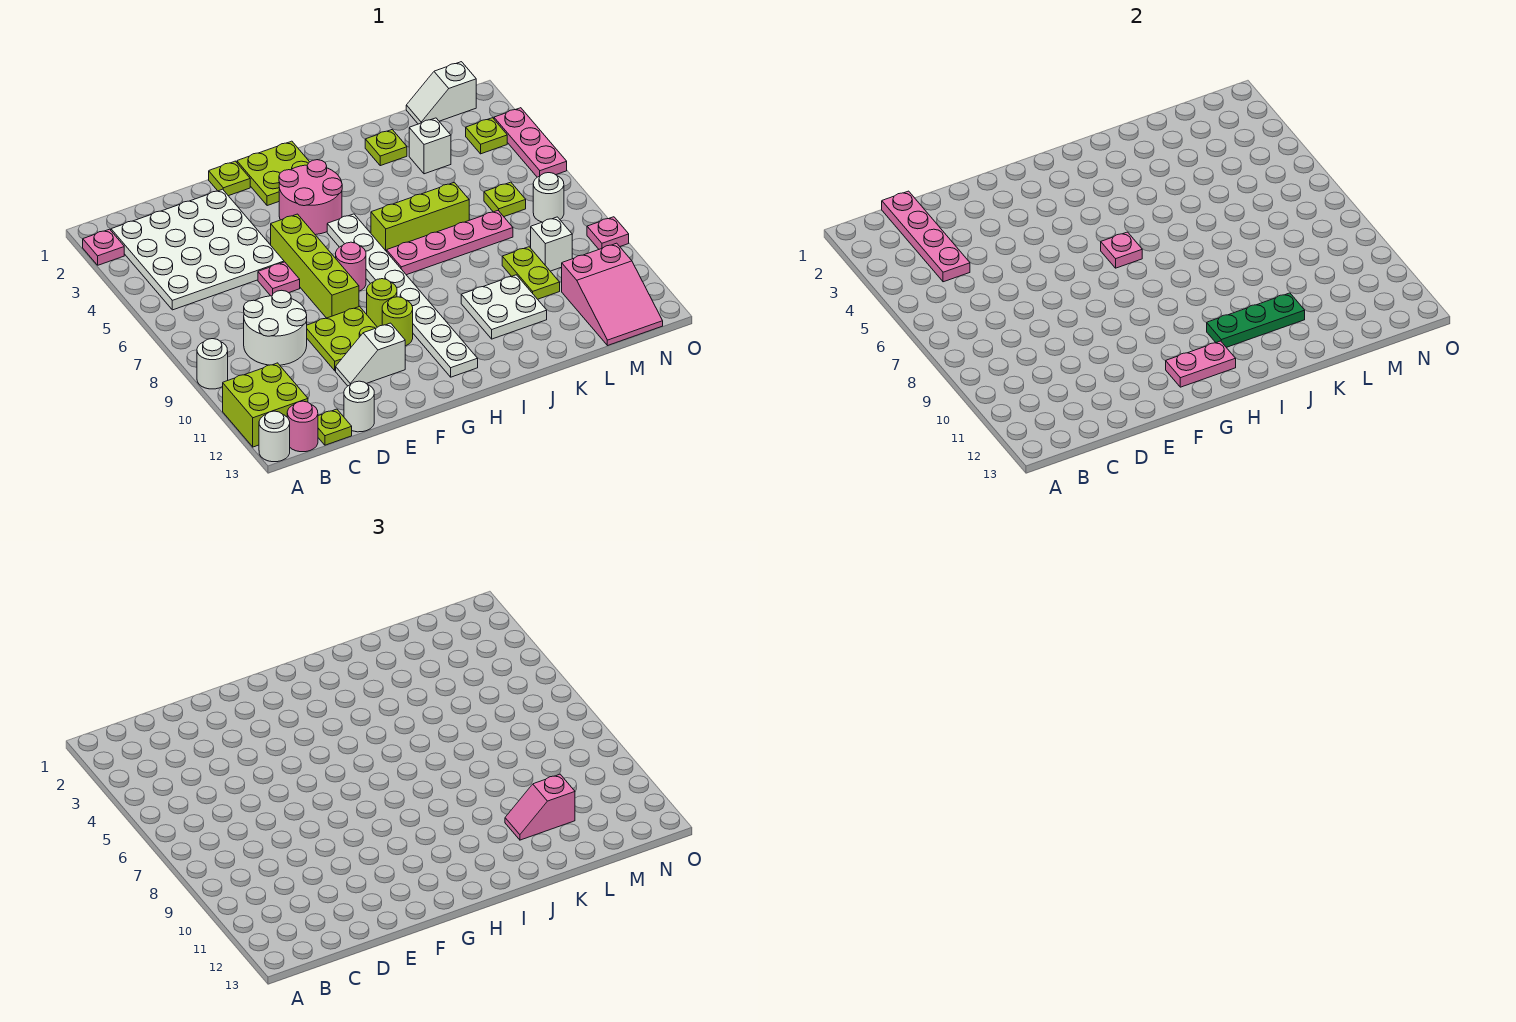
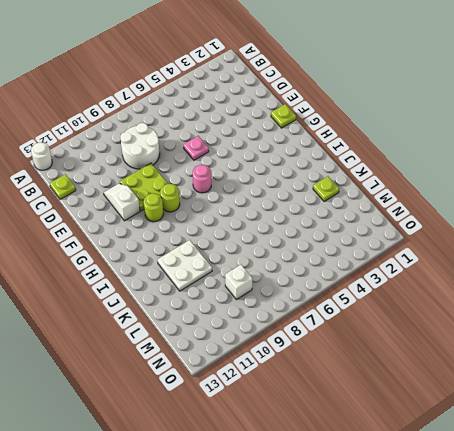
none -> pink plate A2 level 1
none -> white round brick A9 level 1
none -> lime brick A11:B12 level 1
none -> white plate B2:E5 level 1

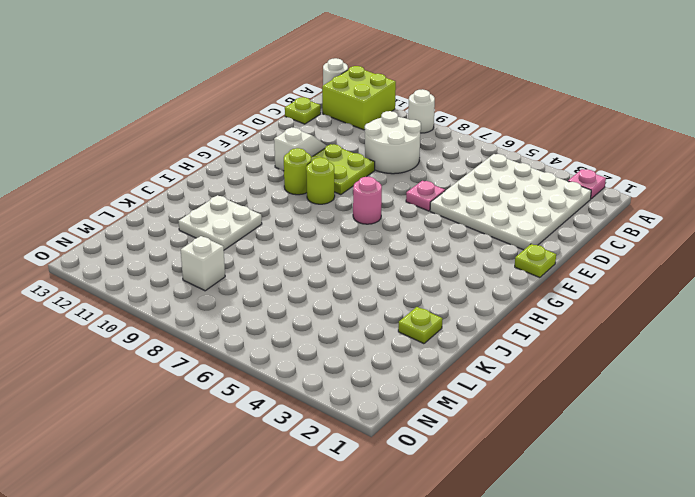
none -> pink round brick B13 level 1
none -> white round brick D13 level 1
none -> lime brick F5:F8 level 1
none -> lime plate G1:H2 level 1

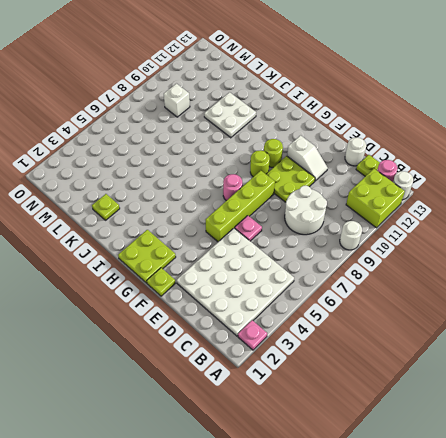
none -> pink round brick G3:H4 level 1
none -> white plate H5:H12 level 1
none -> lime brick I6:K6 level 1
none -> pink plate I7:L7 level 1

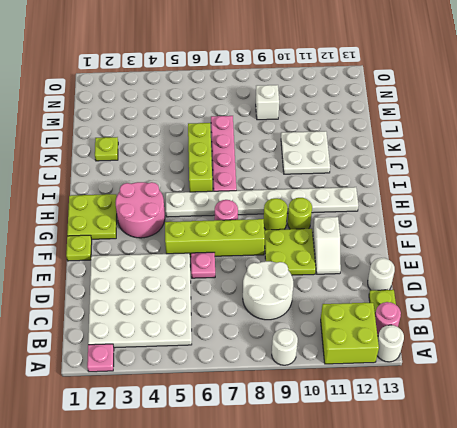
none -> white brick L3 level 1
none -> lime plate L9:L10 level 1
none -> white slope M1:N1 level 1 top N
none -> lime plate M6 level 1

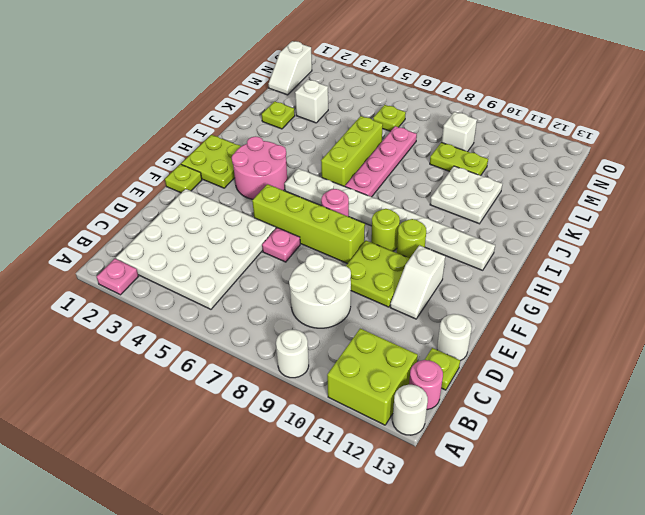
none -> pink slope M11:N13 level 1 top 11
none -> lime plate N3 level 1
none -> white round brick N7 level 1
none -> pink plate O3:O5 level 1

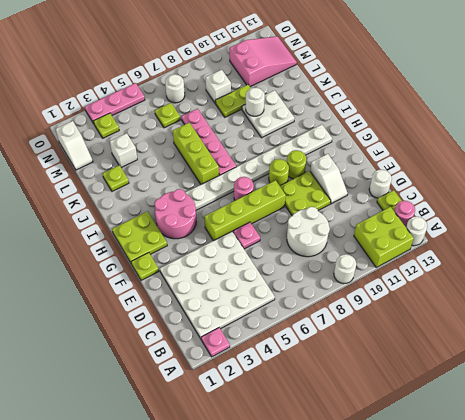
white round brick K10 level 2 -> none
none -> pink plate O9 level 1
none -> pink plate C1:C4 level 2
none -> pink plate G12:H12 level 2
none -> pink plate H6 level 2

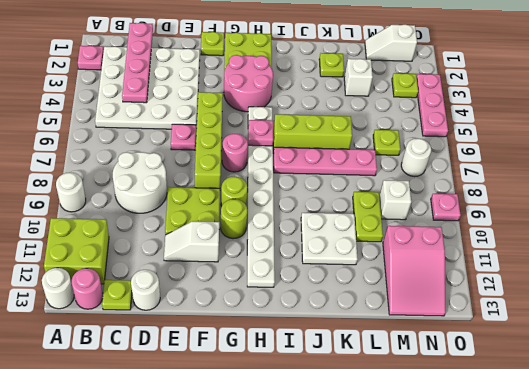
none -> pink plate G12:H12 level 2
none -> green plate I11:K11 level 2
none -> pink slope K11:L11 level 3 top L

